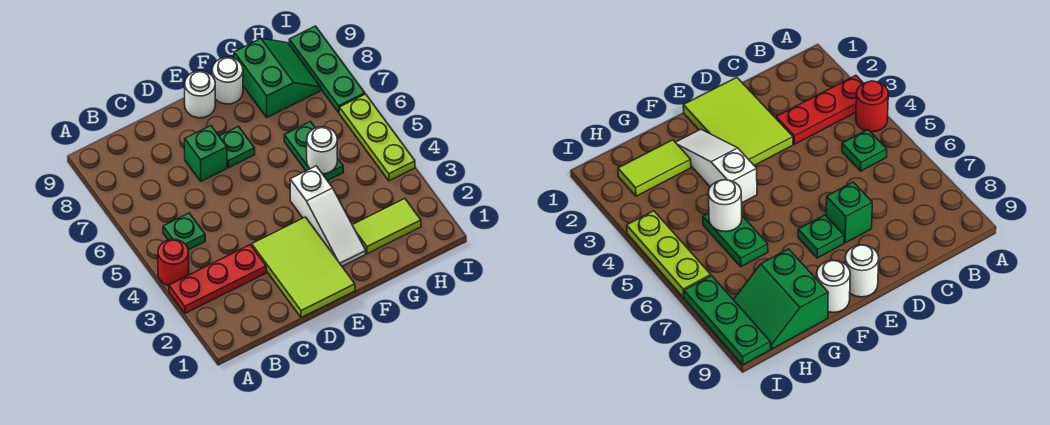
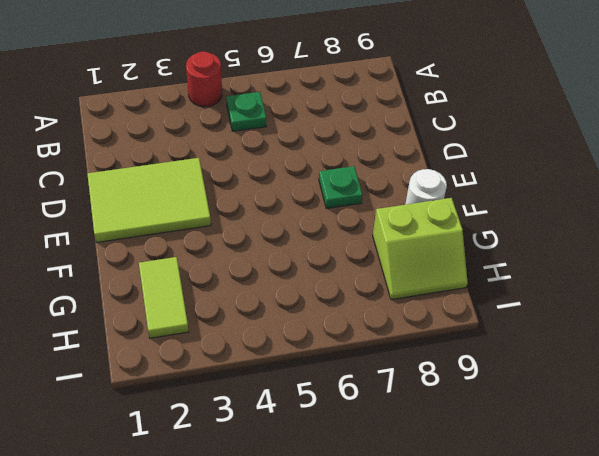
lime slope G8:H9 level 1 top G -> green slope G8:H9 level 1 top G
none -> red plate A3:C3 level 1
none -> green brick D7 level 1
none -> white round brick E9 level 1

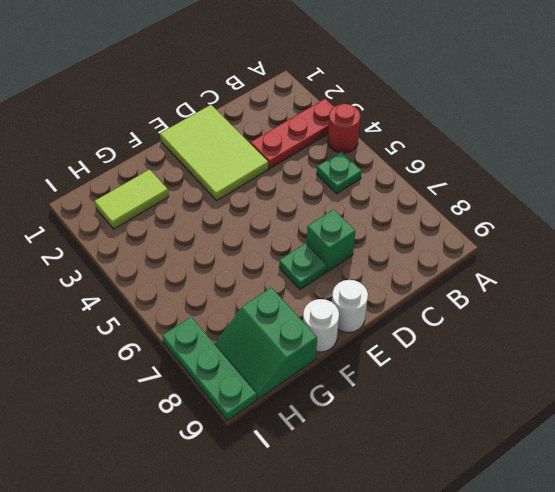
none -> white slope F2:F4 level 1 top 4
none -> green plate G5:G6 level 1
none -> lime plate I4:I6 level 1

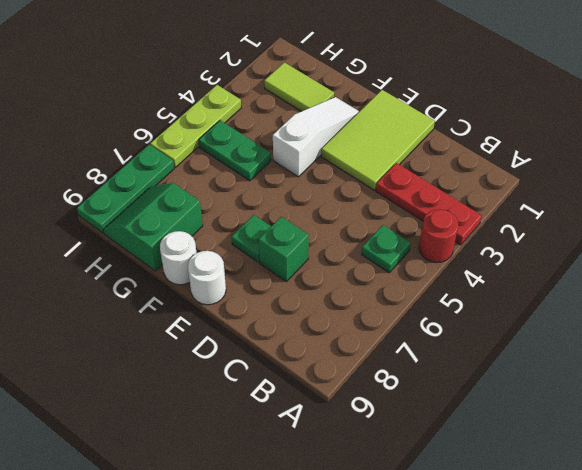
green plate G5:H5 level 1 -> green plate G5:G6 level 1
none -> white round brick G5 level 2

